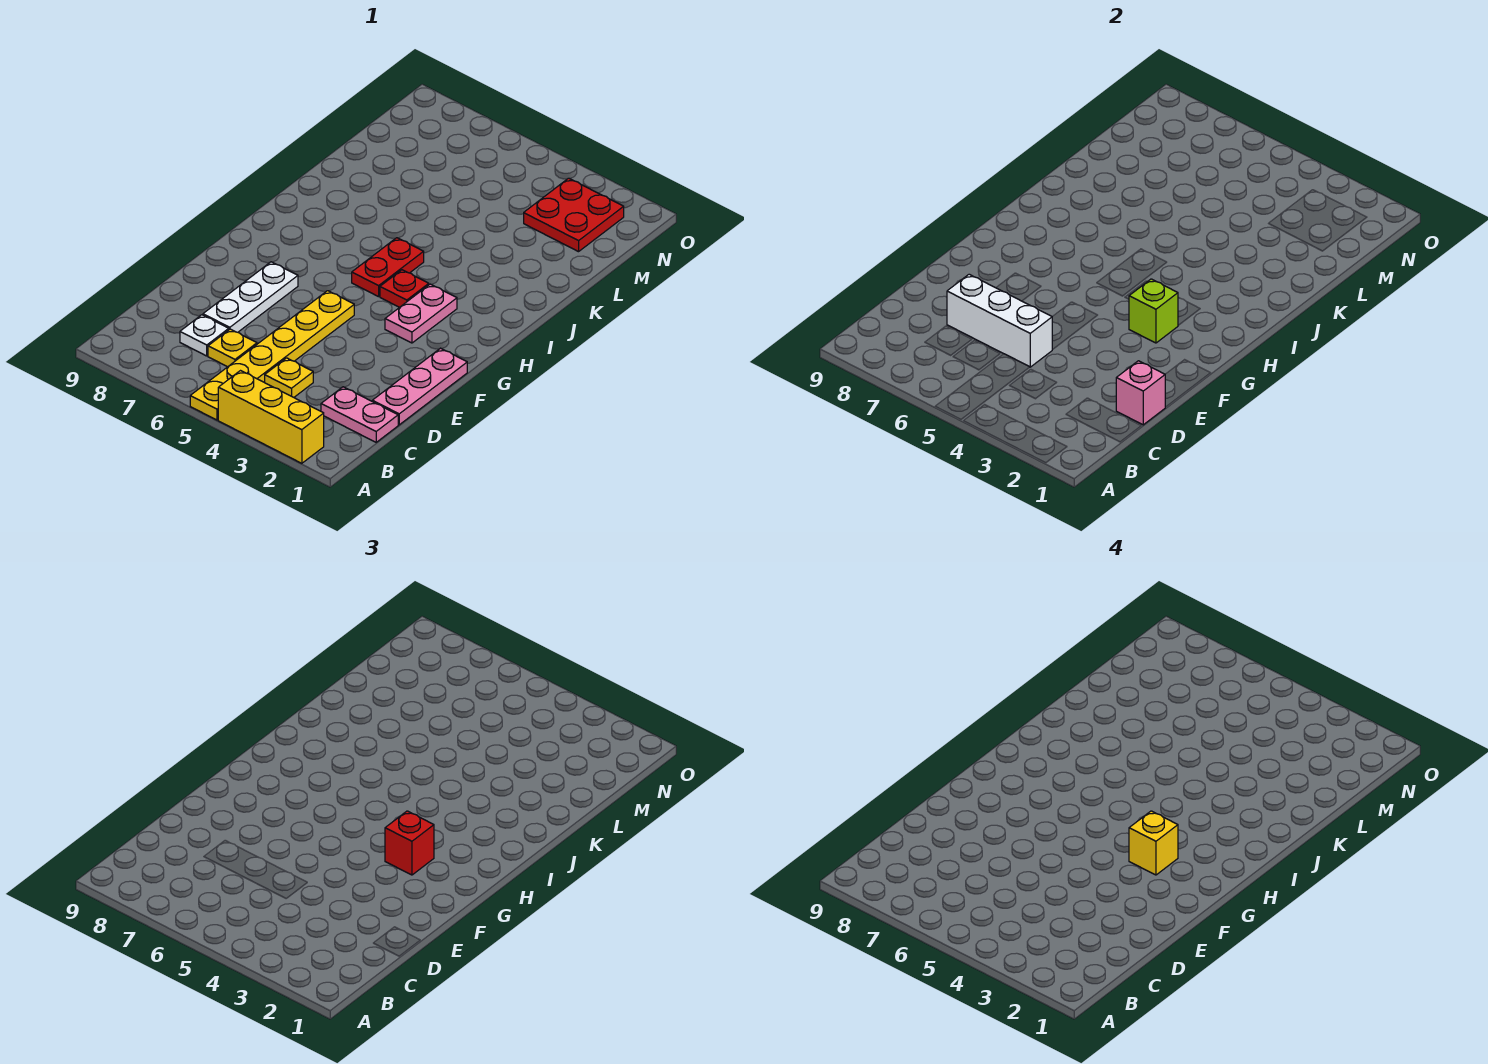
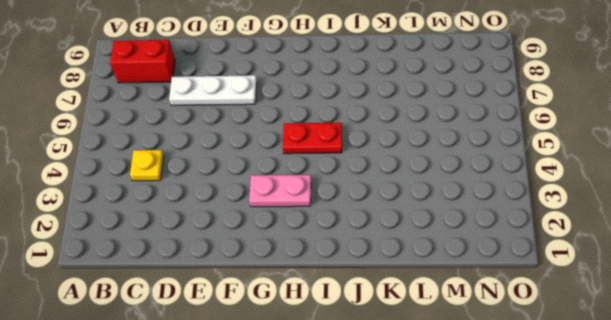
red brick B8:C8 level 1 -> none
none -> yellow brick A2:A4 level 1
none -> yellow plate A5:F5 level 1
none -> pink plate C1:C2 level 1

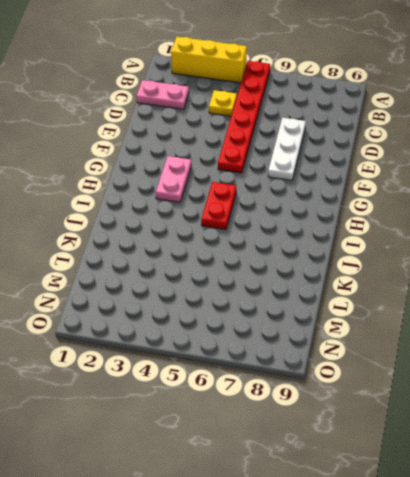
red plate A5:F5 level 1 -> yellow plate A5:F5 level 1
none -> yellow plate C6 level 1
none -> white plate C7 level 1
none -> pink plate D1:F1 level 1

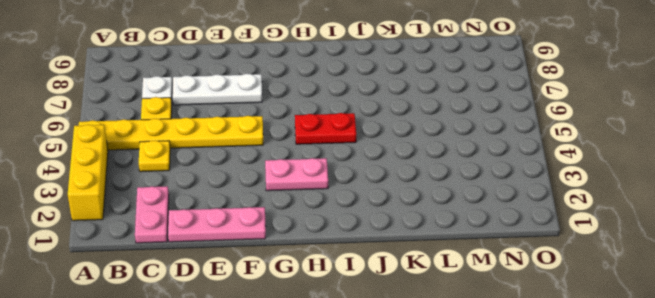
none -> red plate H4 level 1
none -> red plate M2:N3 level 1
none -> pink brick D1 level 2

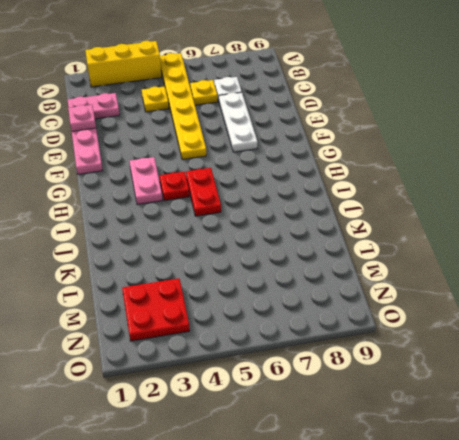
pink plate D1 level 2 -> pink brick D1 level 2
none -> white brick D5:D7 level 2
none -> lime brick G3 level 2
none -> red brick G3 level 3

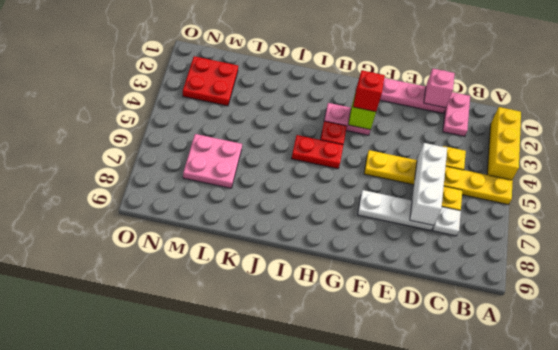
pink plate L6:M7 level 1 -> none
none -> yellow brick G3 level 4

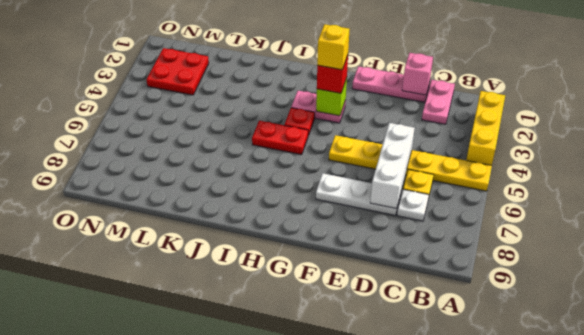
none -> yellow plate C4 level 1

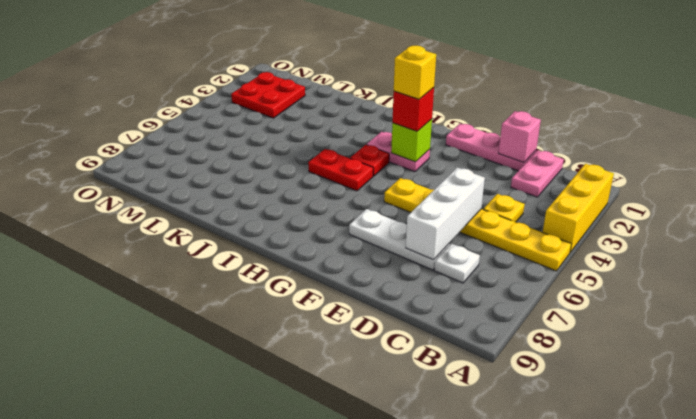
none -> yellow plate C6 level 1

